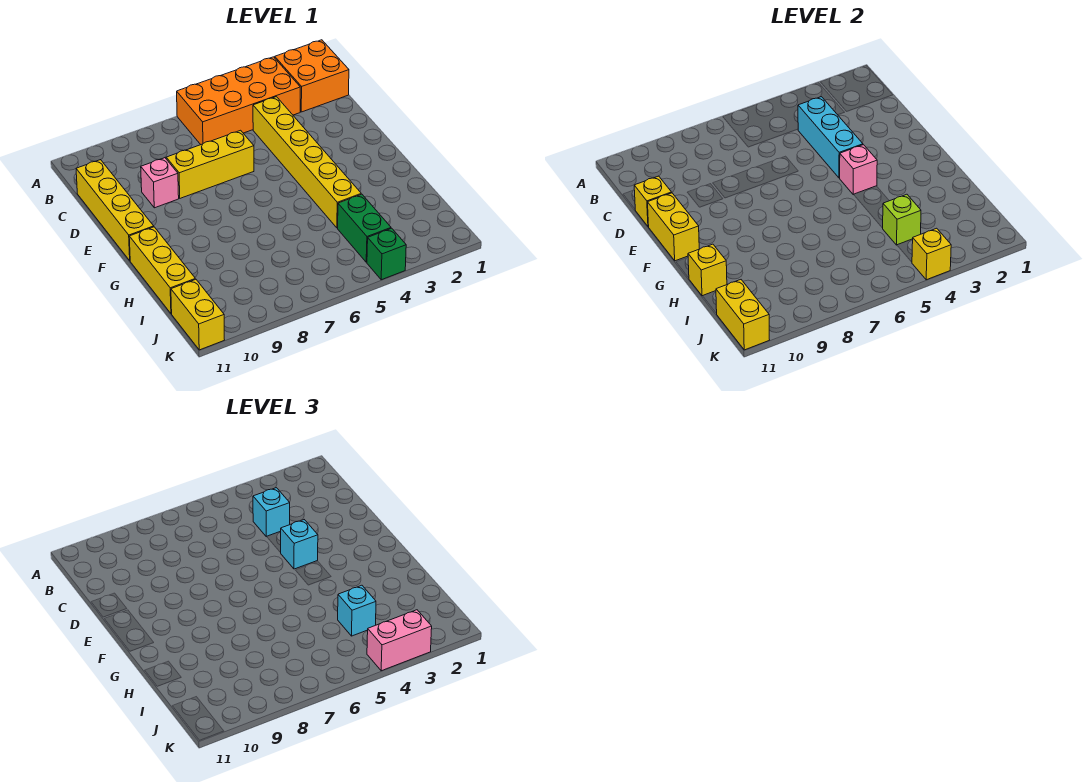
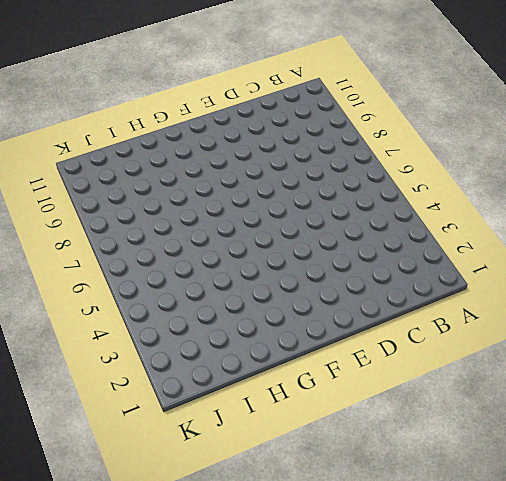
none -> orange brick A1:B2 level 1
none -> orange brick A3:B6 level 1
none -> yellow brick C4:H4 level 1

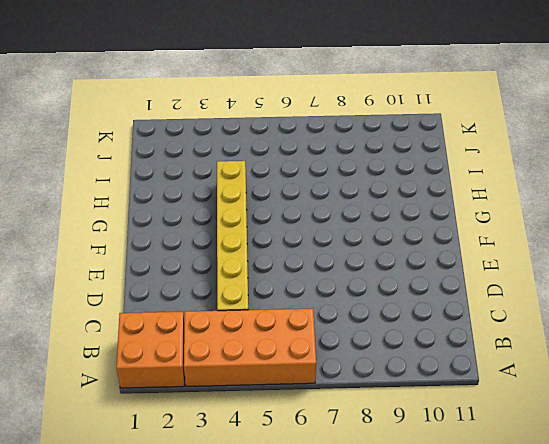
none -> yellow brick C11:F11 level 1
none -> yellow brick D6:D8 level 1
none -> pink brick D9 level 1

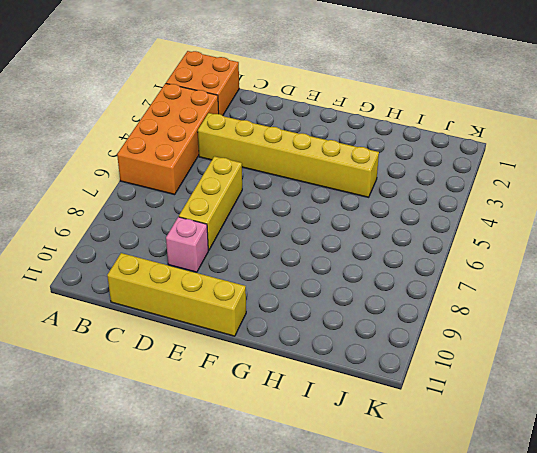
none -> yellow brick G11:I11 level 1
none -> green brick I4:J4 level 1
none -> yellow brick J11:K11 level 1

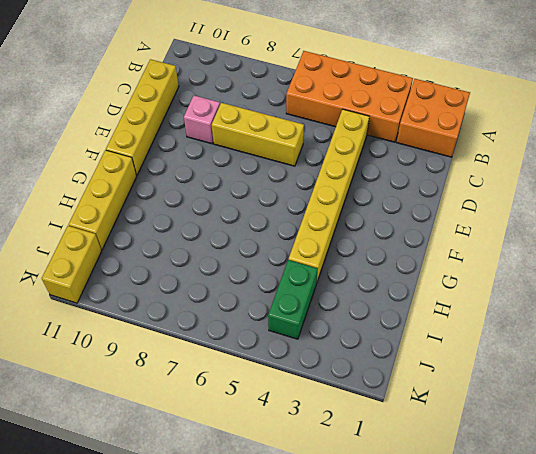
none -> green brick K4 level 1
none -> cyan brick C4:E4 level 2
none -> yellow brick D11 level 2

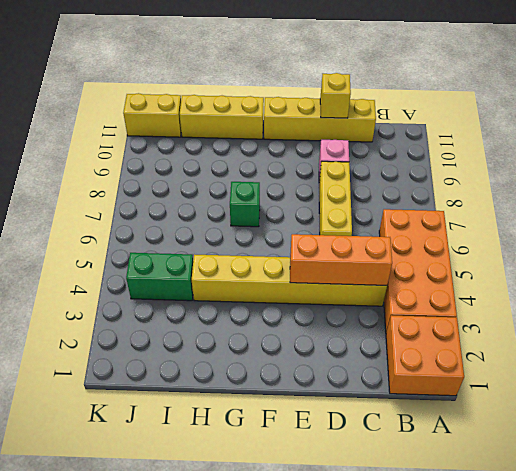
orange brick C4:E4 level 2 -> cyan brick C4:E4 level 2
green brick G7 level 1 -> green brick K4 level 1
none -> yellow brick E11:F11 level 2
none -> pink brick F4 level 2
none -> yellow brick H11 level 2

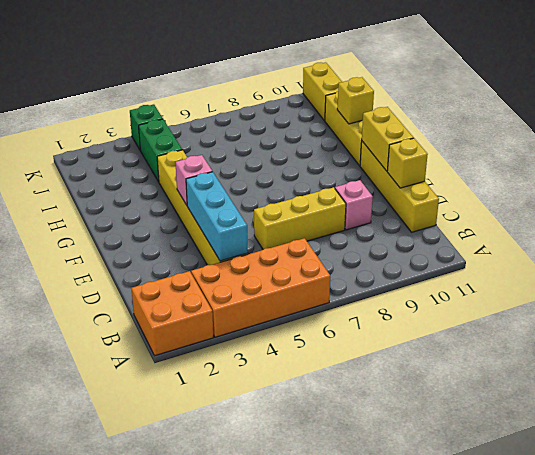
none -> lime brick I4 level 2
none -> yellow brick J11:K11 level 2
none -> yellow brick K4 level 2

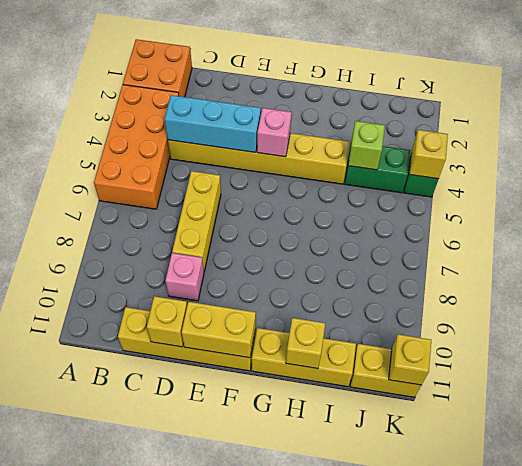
yellow brick K11 level 2 -> yellow brick J11:K11 level 2
none -> cyan brick C4 level 3
none -> cyan brick E4 level 3
none -> cyan brick I4 level 3

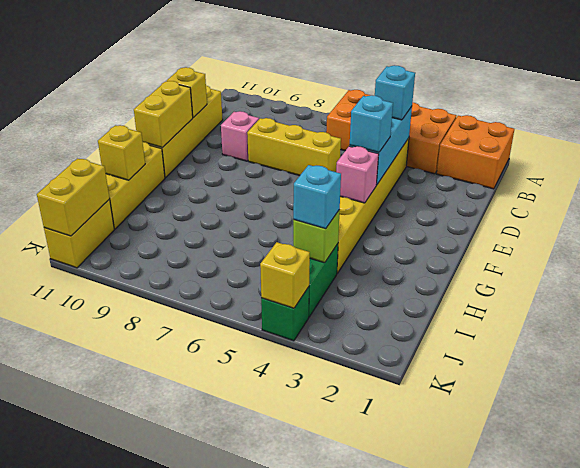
none -> pink brick K3:K4 level 3

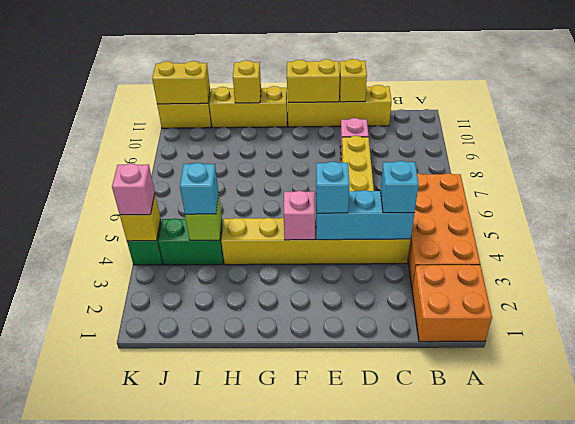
pink brick K4 level 3 -> pink brick K3:K4 level 3

